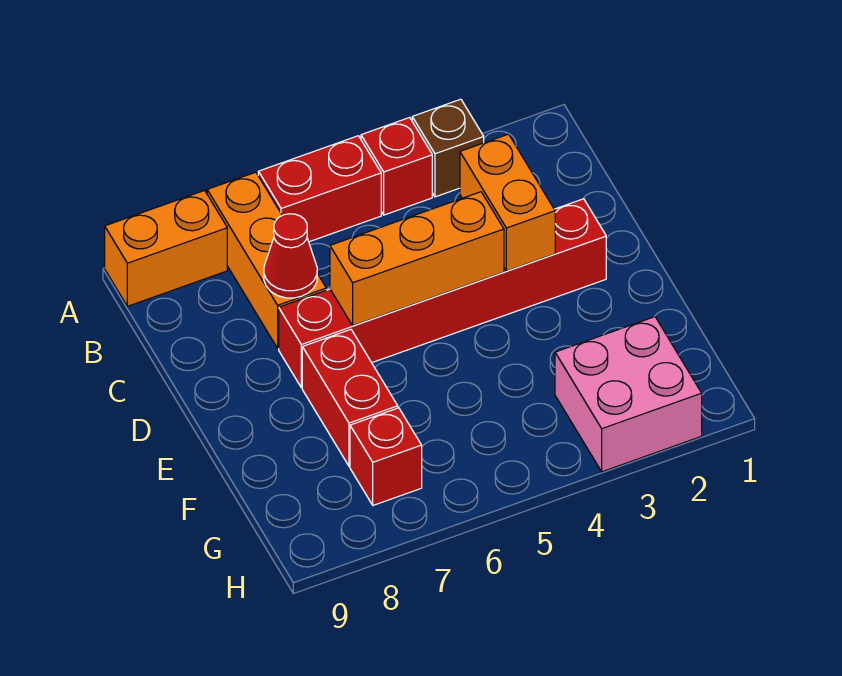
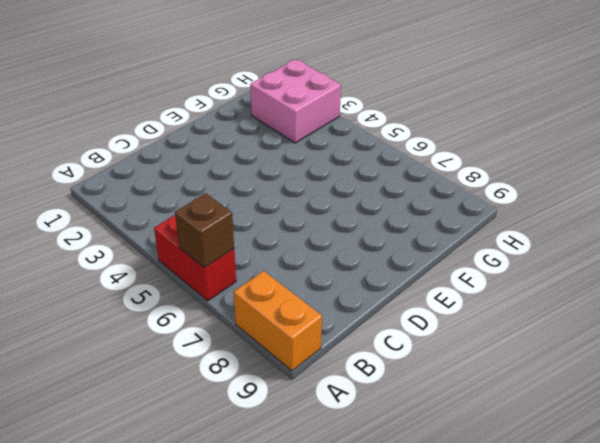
brown brick A6 level 2 -> brown brick A3 level 1
none -> red brick A4 level 1
none -> orange brick A7:C7 level 1
none -> red brick D2:D7 level 1

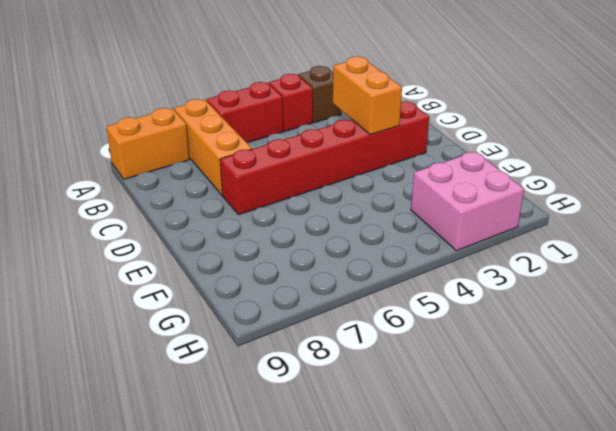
none -> red brick E7:F7 level 1
none -> red brick G7 level 1
none -> red cone C7 level 2

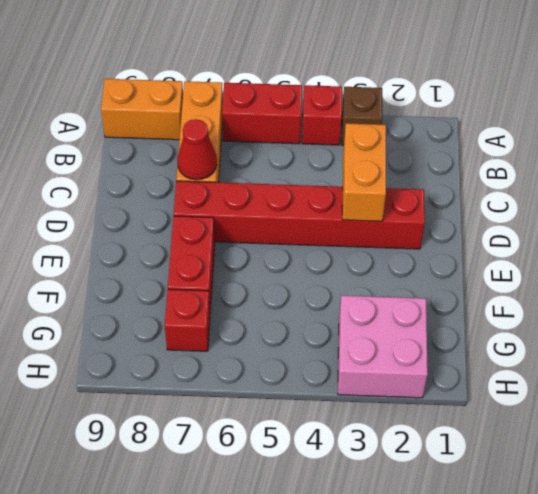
none -> orange brick D4:D6 level 2

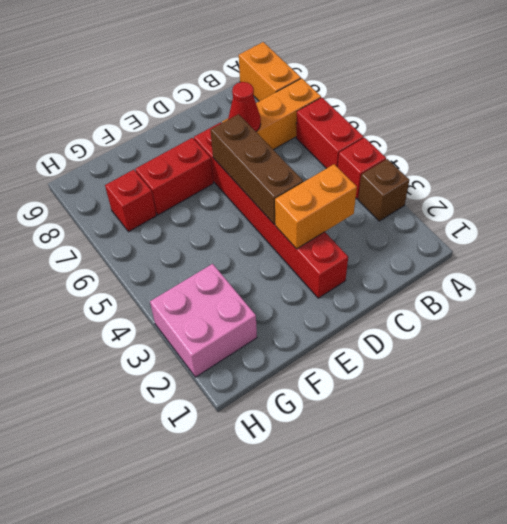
brown brick D4:D6 level 2 -> orange brick D4:D6 level 2

